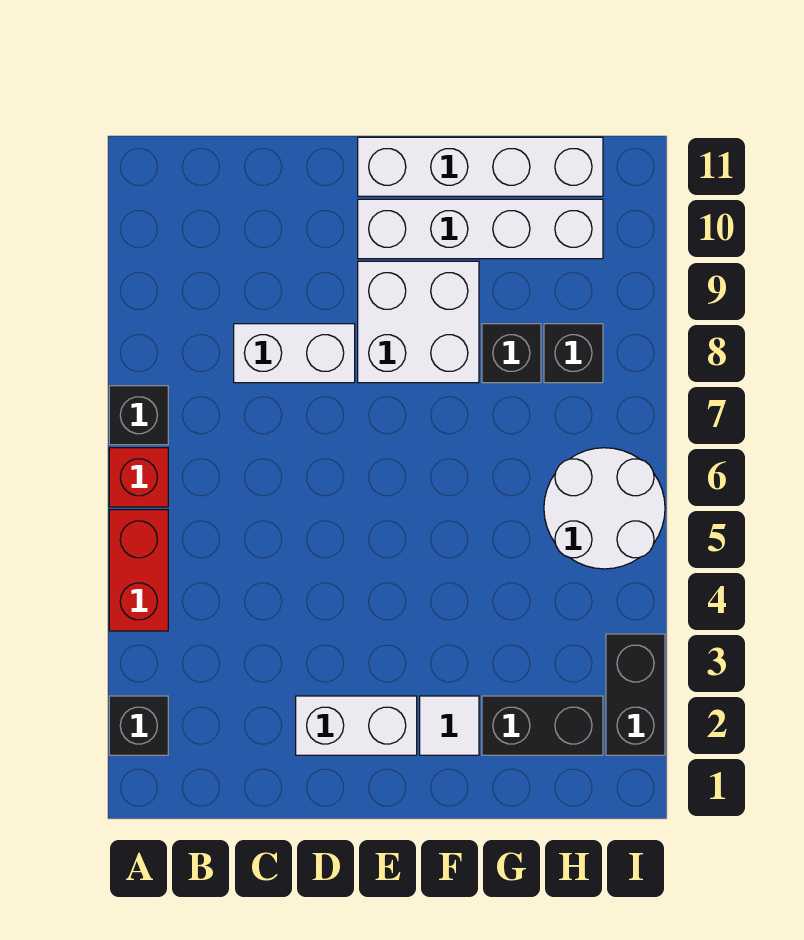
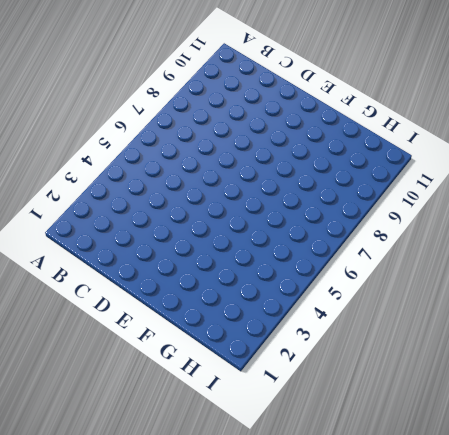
none -> black brick A2 level 1
none -> red brick A4:A5 level 1
none -> red brick A6 level 1

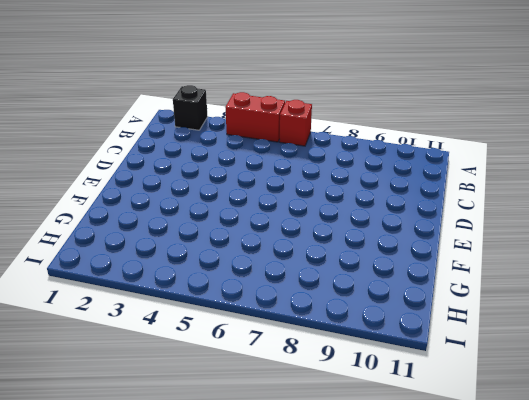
none -> black brick A7 level 1
none -> white brick C8:D8 level 1
none -> white brick D2:E2 level 1

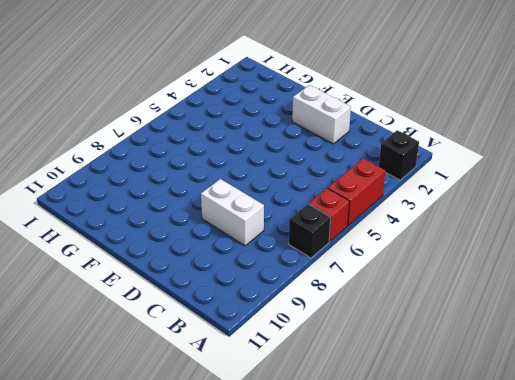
none -> white brick E8:F9 level 1
none -> white brick E10:H10 level 1
none -> white brick E11:H11 level 1

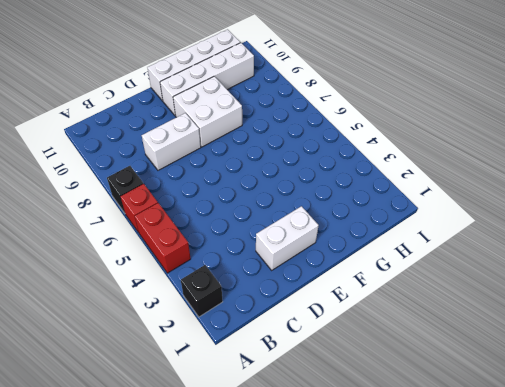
none -> white tile F2 level 1
none -> black brick G2:H2 level 1
none -> black brick G8 level 1

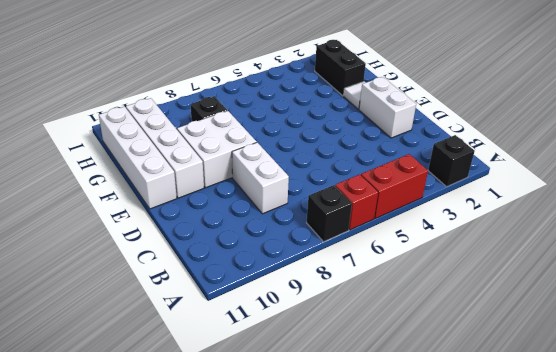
none -> white round brick H5:I6 level 1
none -> black brick H8 level 1
none -> black brick I2:I3 level 1

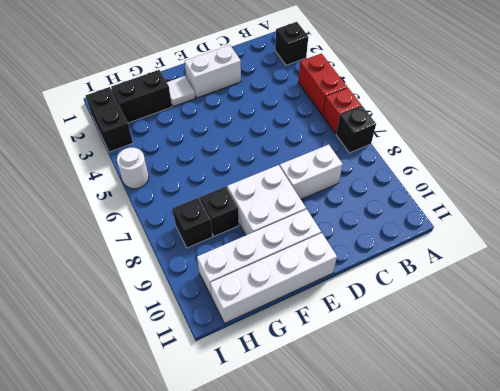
white round brick I5 level 1 -> white round brick H5:I6 level 1

